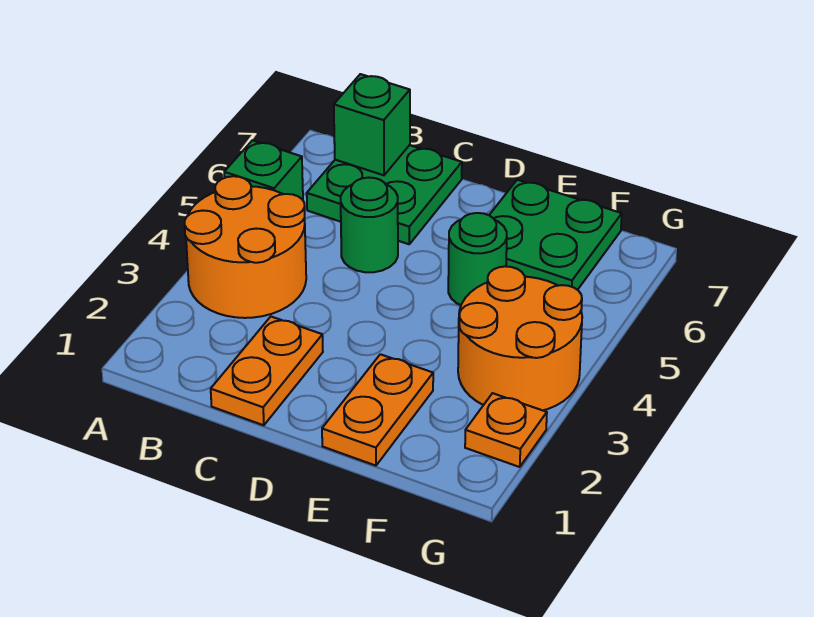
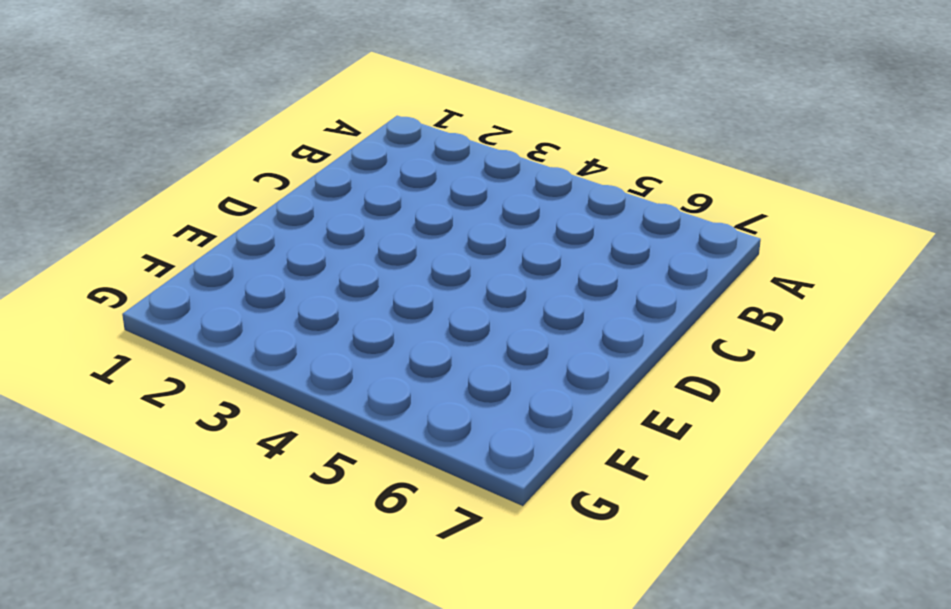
none -> orange round brick A3:B4 level 1
none -> green brick A5 level 1

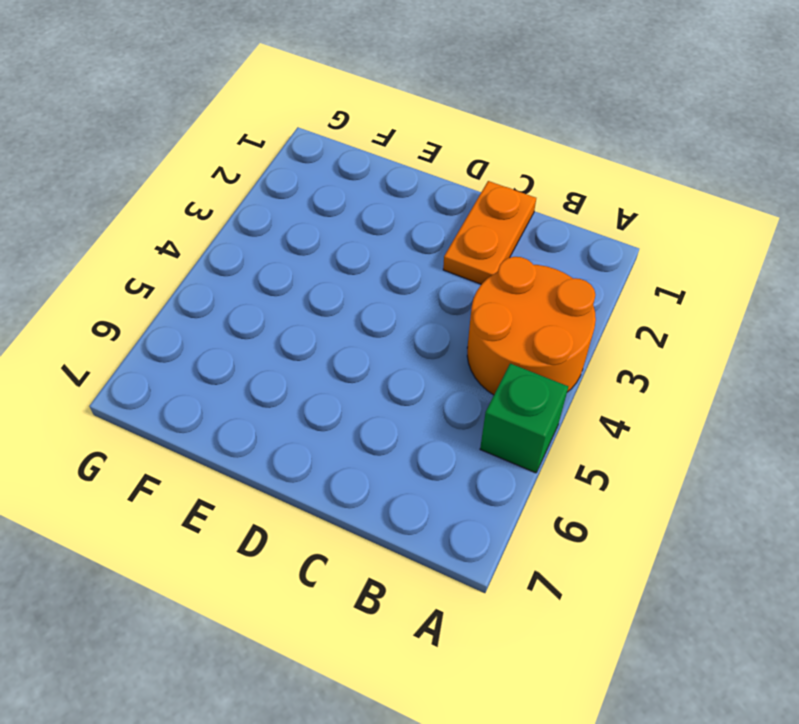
none -> green plate B6:C7 level 1
none -> green round brick C5 level 1

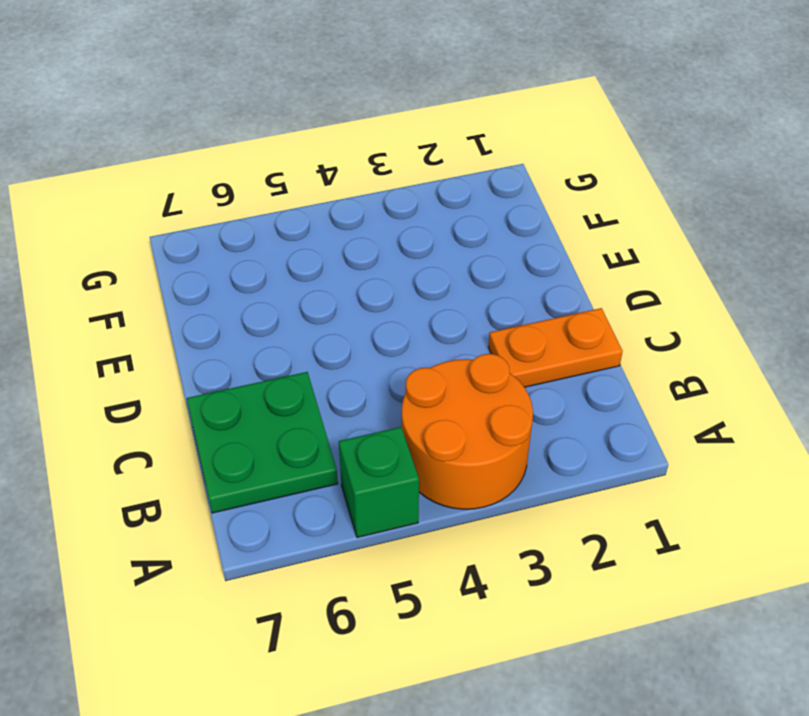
none -> green round brick C5 level 1
none -> orange plate E1:E2 level 1

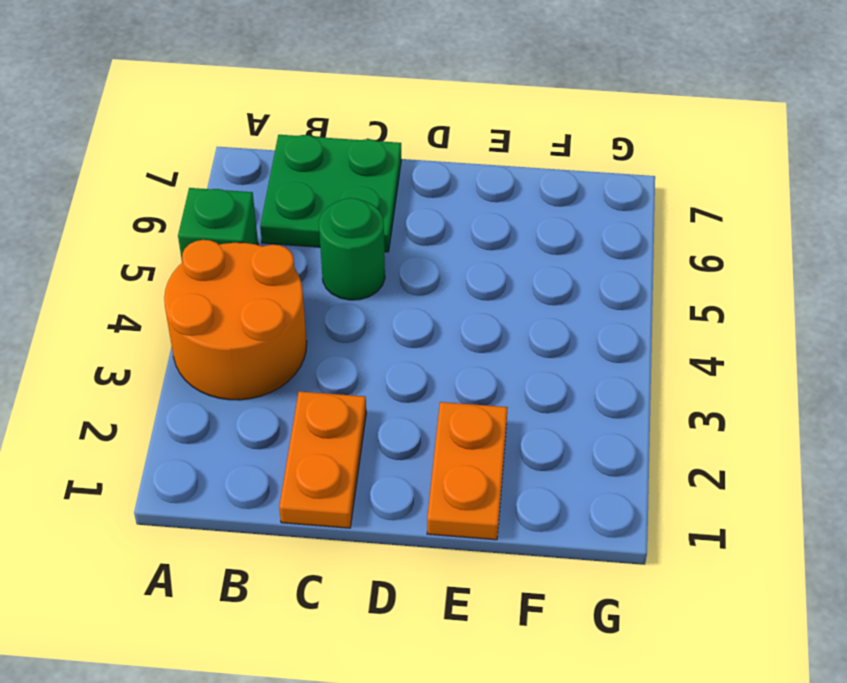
none -> green round brick E5 level 1
none -> green plate E6:F7 level 1

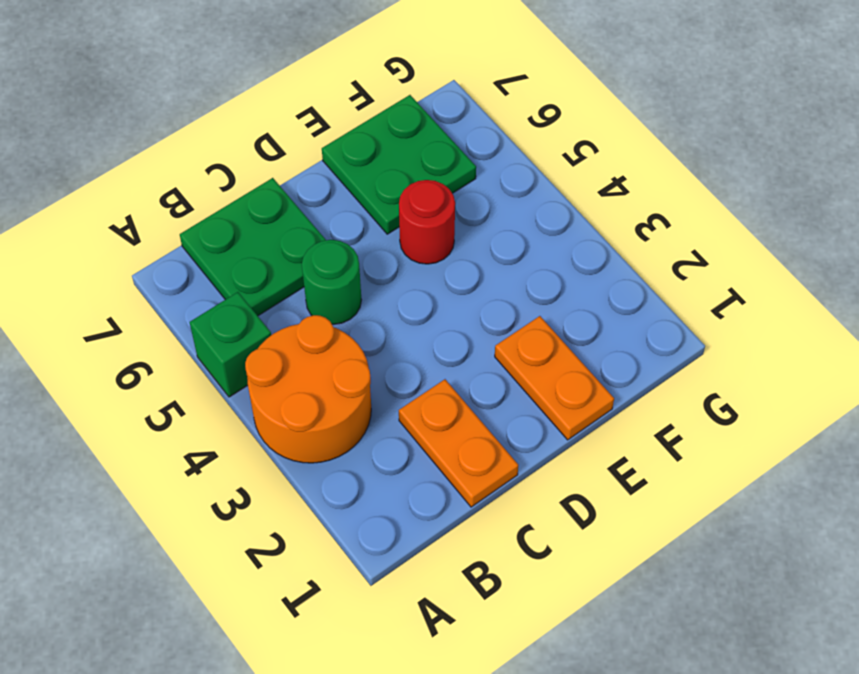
red round brick E5 level 1 -> green round brick E5 level 1
none -> orange round brick F3:G4 level 1
none -> orange plate G2 level 1

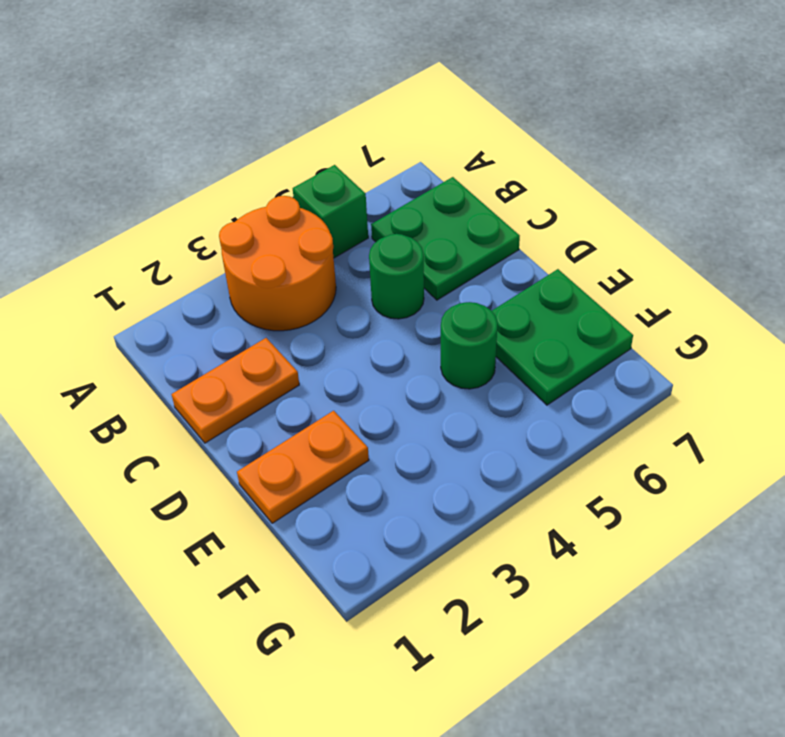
none -> orange round brick F3:G4 level 1
none -> orange plate G2 level 1

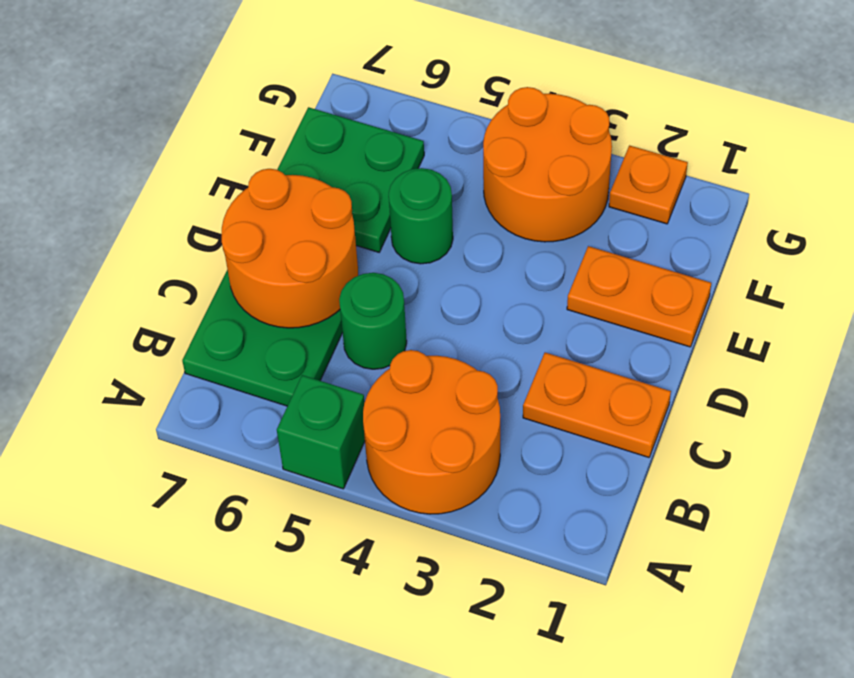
orange round brick C6:D7 level 2 -> none
none -> green brick B7 level 2

